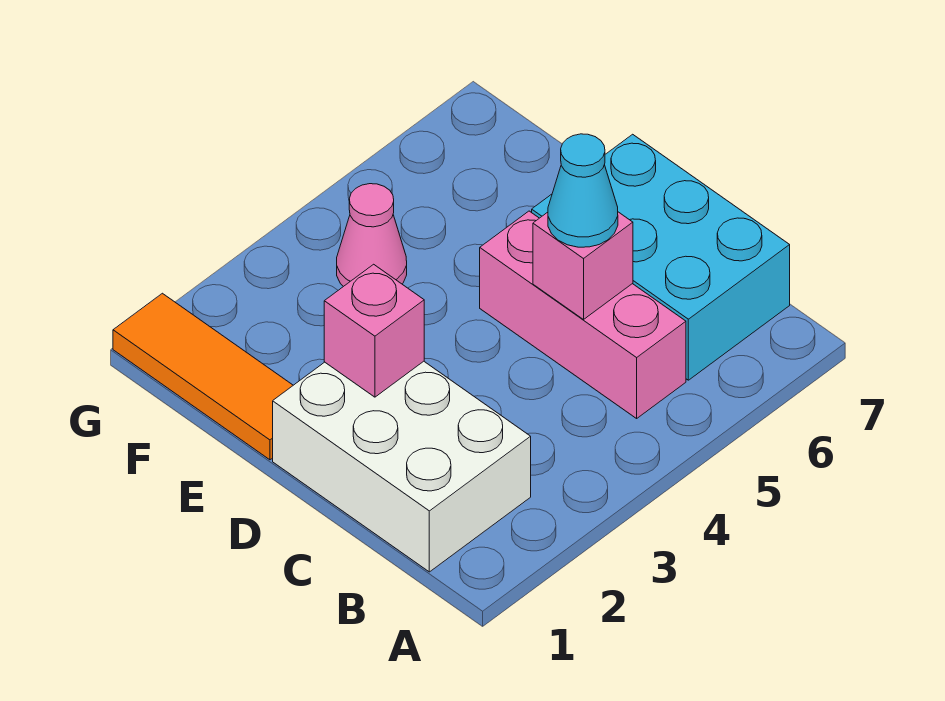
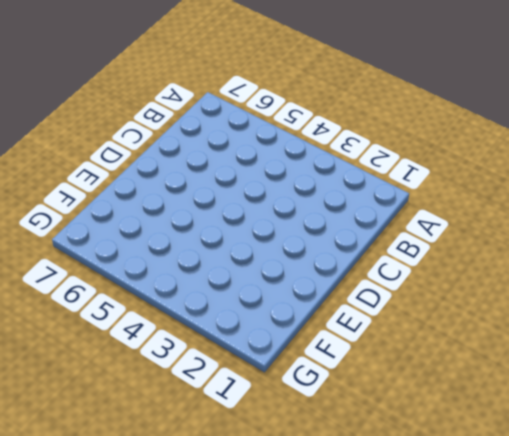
none -> white brick B1:D2 level 1
none -> pink brick B5:D5 level 1

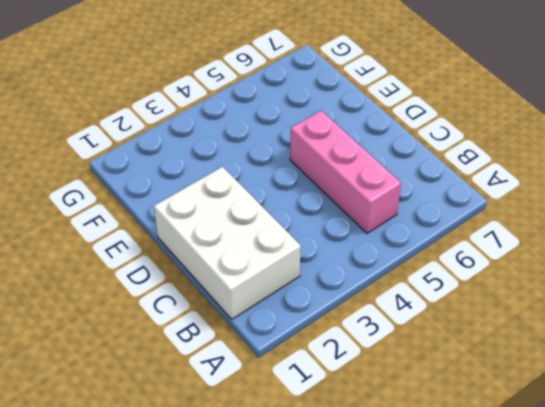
none -> cyan brick B6:D7 level 1
none -> orange tile E1:G1 level 1

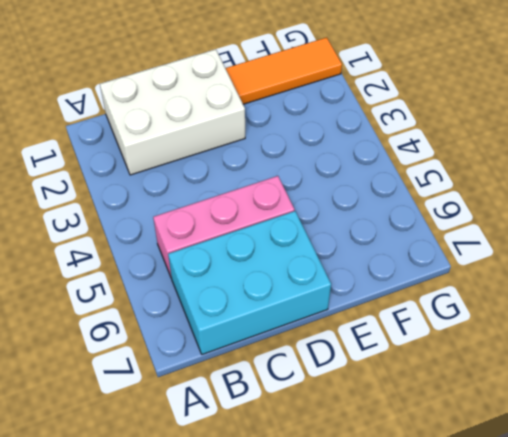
none -> pink cone F4 level 1
none -> pink brick C5 level 2

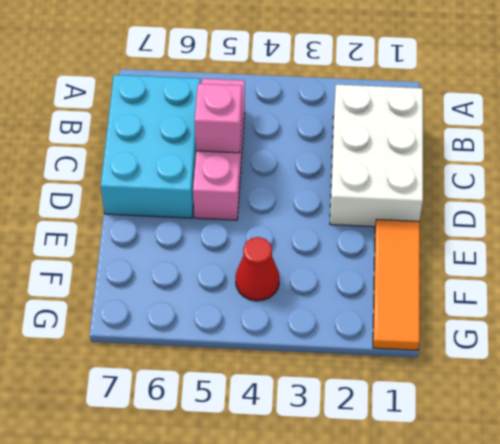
red cone F4 level 1 -> pink cone F4 level 1
none -> pink brick D2 level 2
none -> cyan cone C5 level 3

